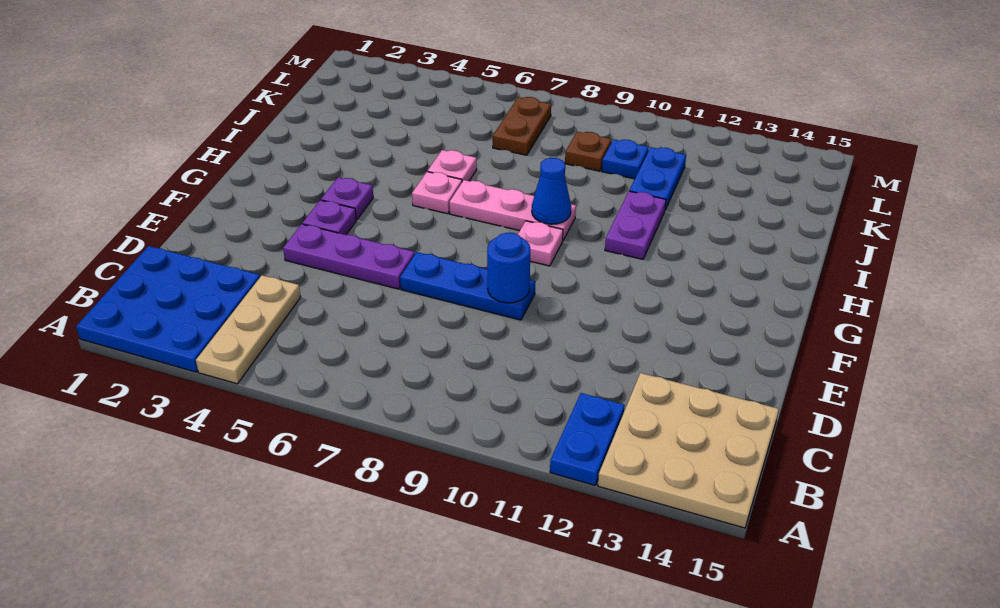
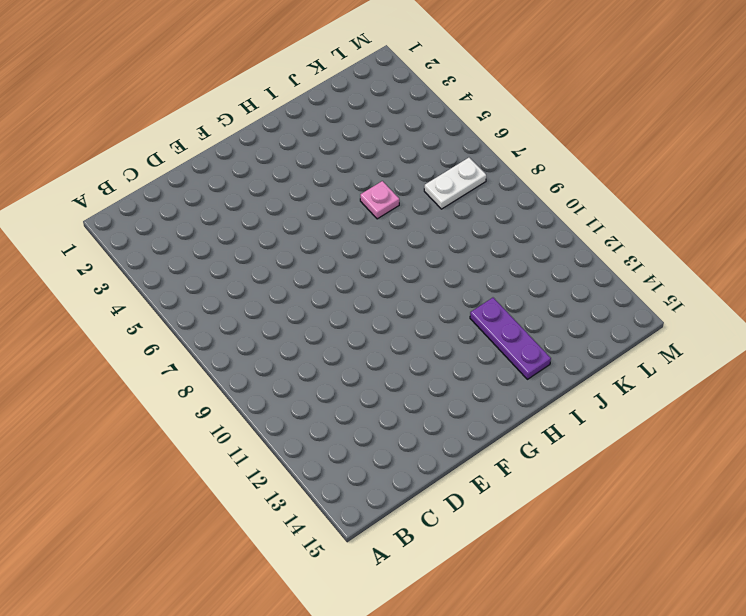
purple plate I12:I14 level 1 -> purple plate E4:E6 level 1
white plate K7:L7 level 1 -> brown plate K7:L7 level 1
none -> blue plate A1:C3 level 1
none -> tan plate A4:C4 level 1
none -> blue plate A12:B12 level 1

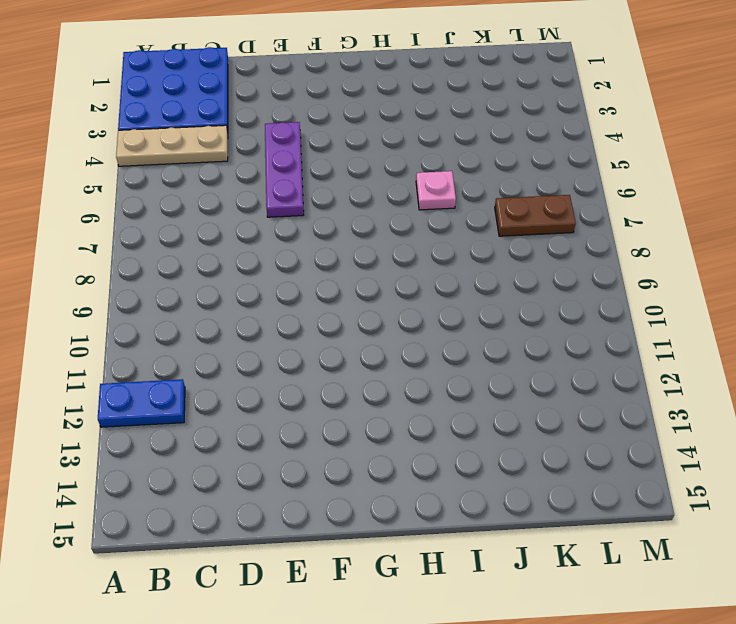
none -> tan plate A13:C15 level 1
none -> blue plate E7:E9 level 1
none -> purple plate F4 level 1

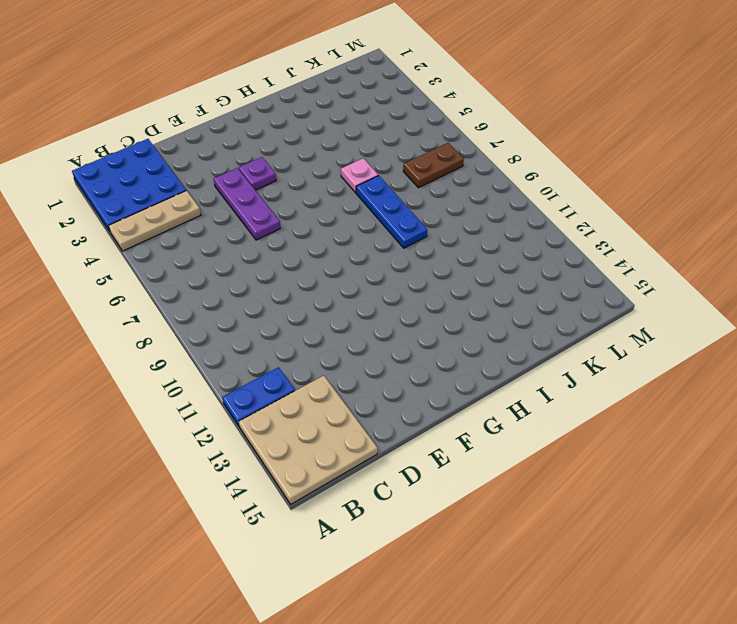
blue plate I7:I9 level 1 -> blue plate E7:E9 level 1
none -> purple plate G4 level 1
none -> pink plate G9 level 1
none -> pink plate H6 level 1

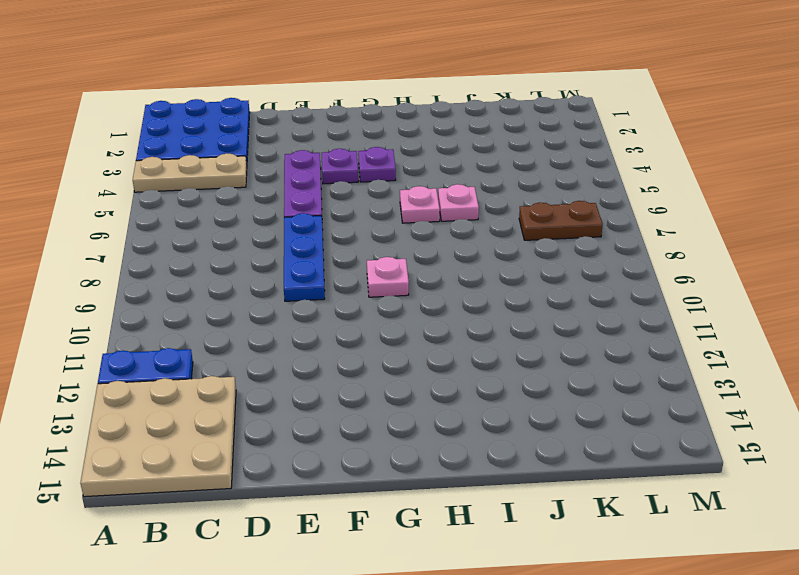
none -> pink plate H7:H9 level 1
none -> purple plate H11:I11 level 1
none -> blue plate J11:K11 level 1

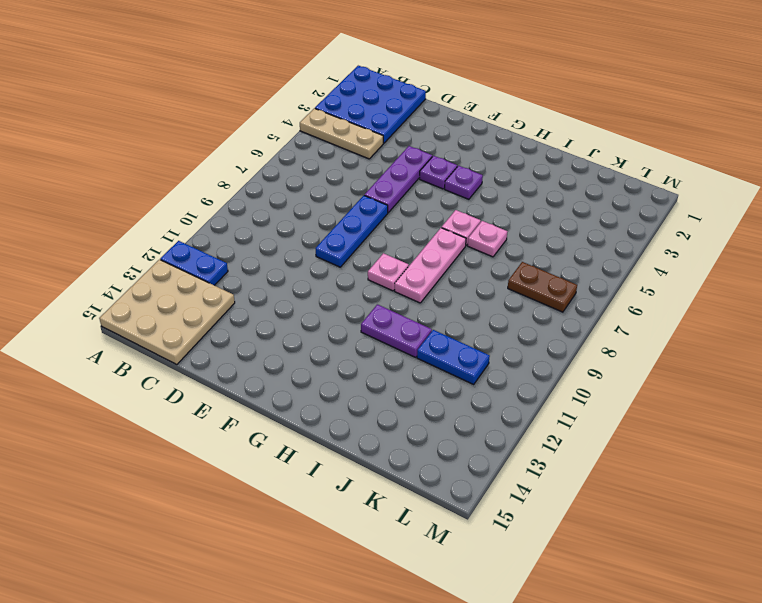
none -> brown plate K9 level 1
none -> blue plate K10 level 1
none -> blue round brick E9 level 2

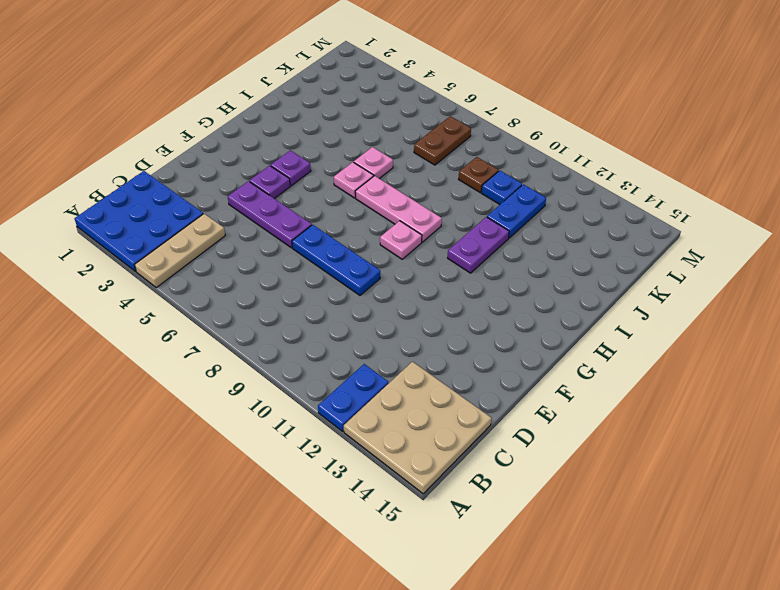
none -> blue round brick E9 level 2
none -> blue cone H9 level 2

